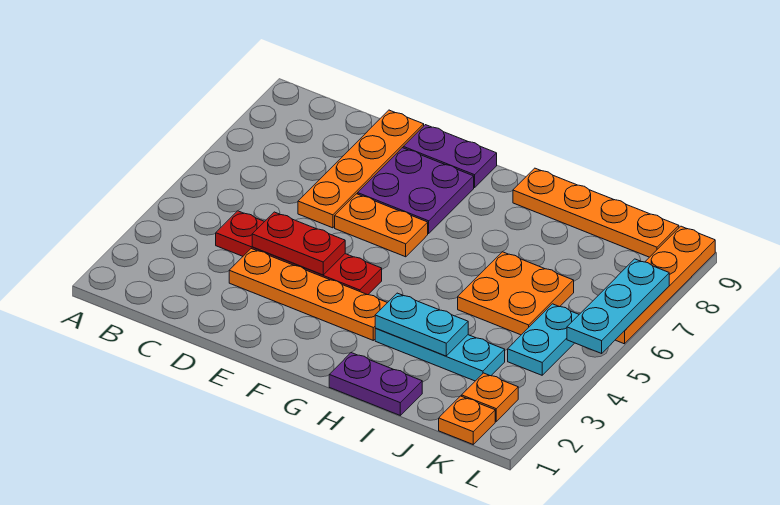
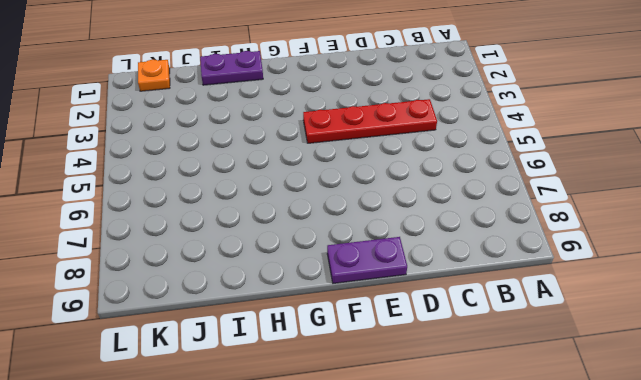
none -> orange plate D3:G3 level 1
none -> orange plate D6:D9 level 1
none -> orange plate E6:F6 level 1

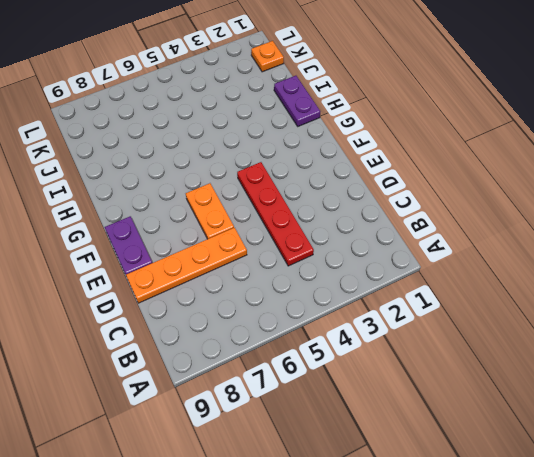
none -> orange plate D3:G3 level 1
none -> purple plate E7:F8 level 1
none -> cyan plate H3:J3 level 1

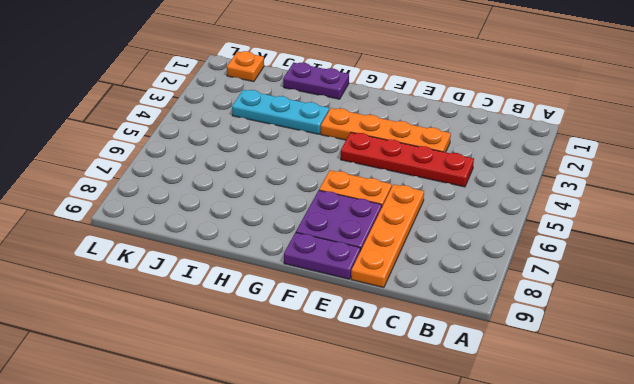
none -> orange plate H9:K9 level 1
none -> orange plate I5:J6 level 1
none -> orange plate K2 level 1

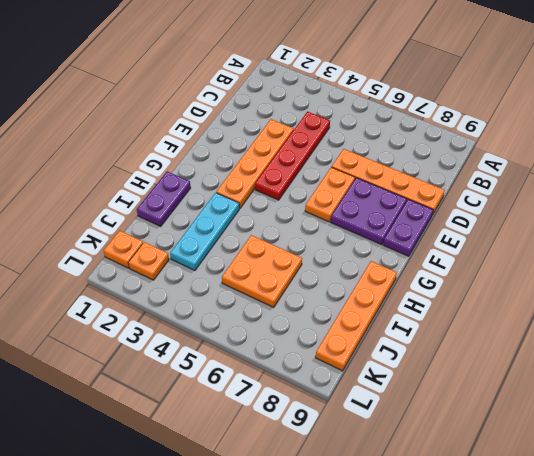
none -> cyan plate K4:K5 level 1
none -> orange plate L6:L9 level 1
none -> red plate D4:E4 level 2

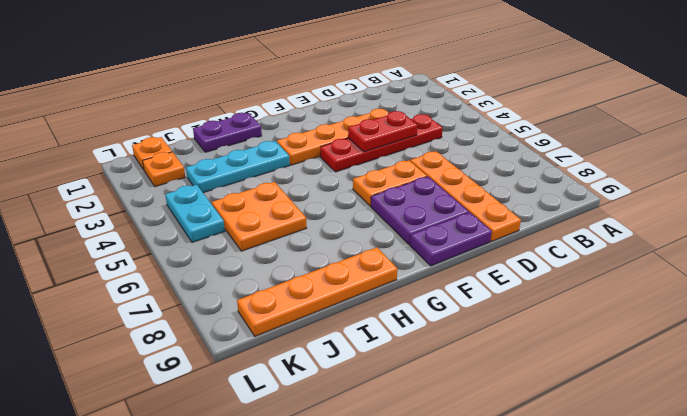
none -> orange plate L6:L9 level 1
none -> cyan plate H3:I3 level 2
none -> cyan plate L5:L7 level 2

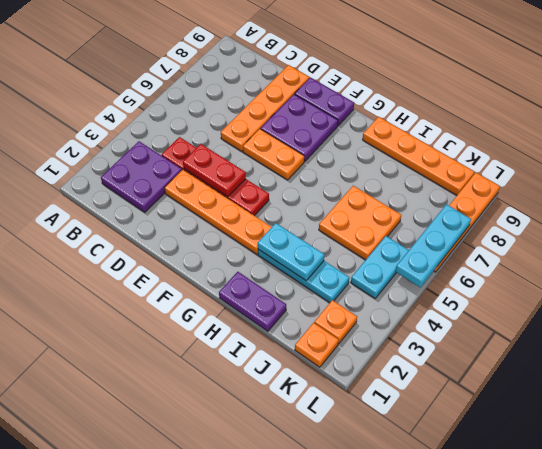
purple plate B2:C3 level 1 -> none

